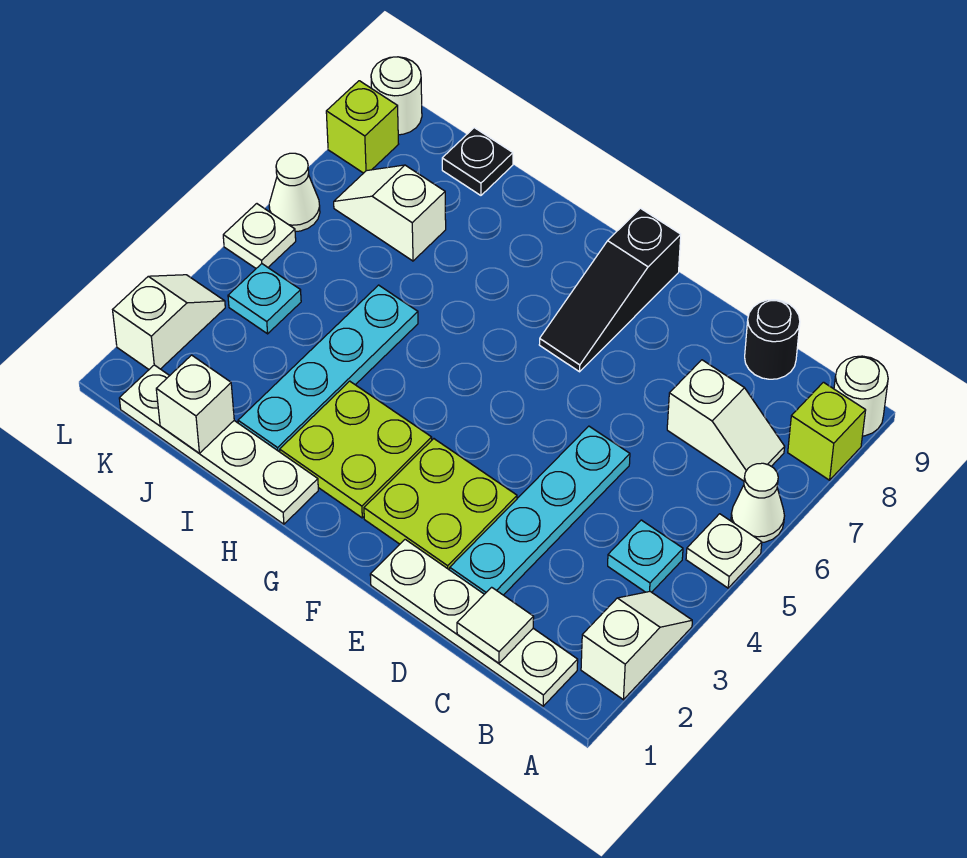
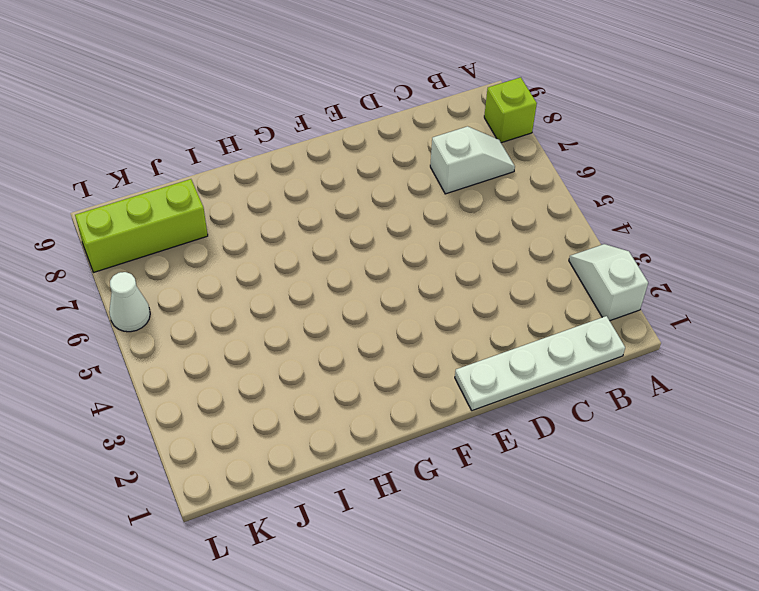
lime brick J8:L8 level 1 -> lime brick L8 level 1
none -> white plate A5 level 1
none -> white cone A6 level 1
none -> white round brick A9 level 1

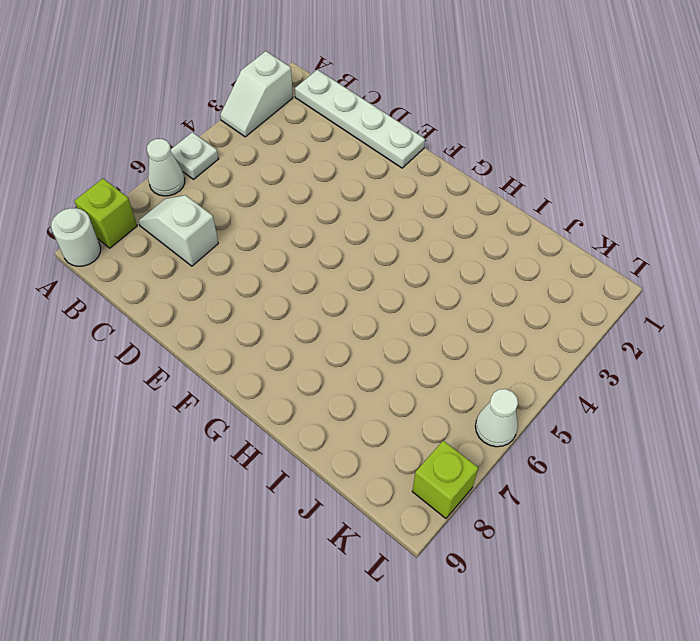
none -> cyan plate B4 level 1
none -> black round brick C9 level 1
none -> cyan plate D2:D5 level 1

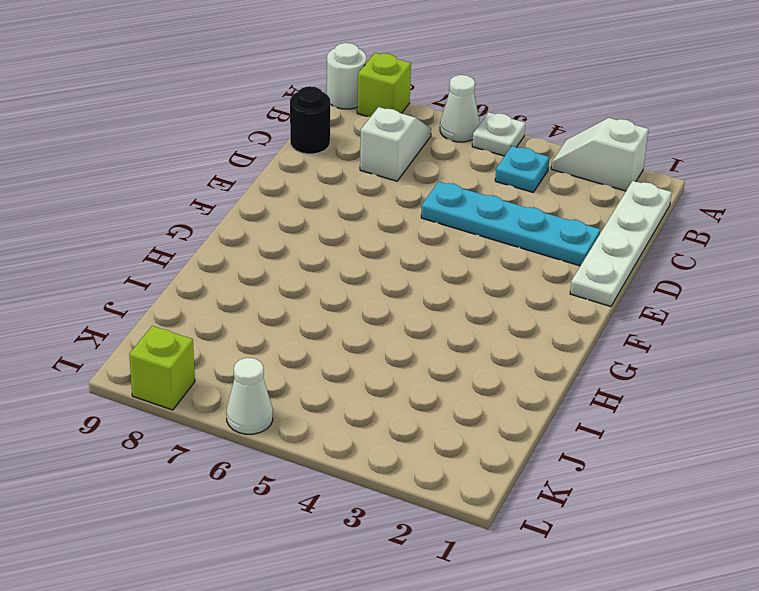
none -> lime plate E2:F3 level 1
none -> black slope F7:F9 level 1 top 9
none -> lime plate G2:H3 level 1

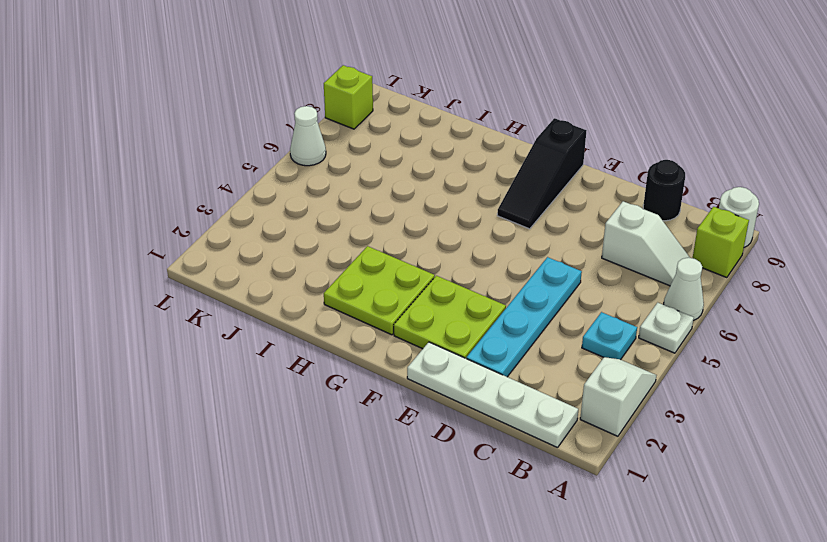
none -> white plate H1:K1 level 1
none -> cyan plate I2:I5 level 1
none -> white slope J7:K7 level 1 top J

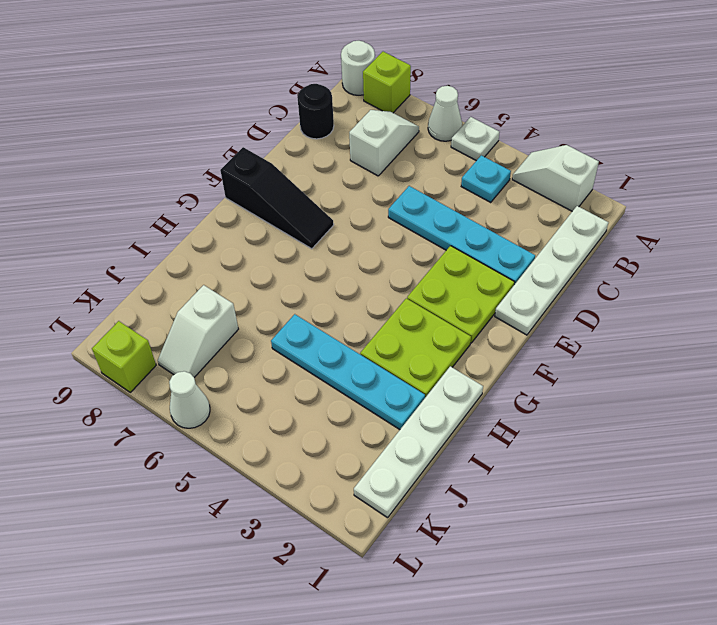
none -> black plate J9 level 1
none -> cyan plate K4 level 1
none -> white slope L2:L3 level 1 top 2

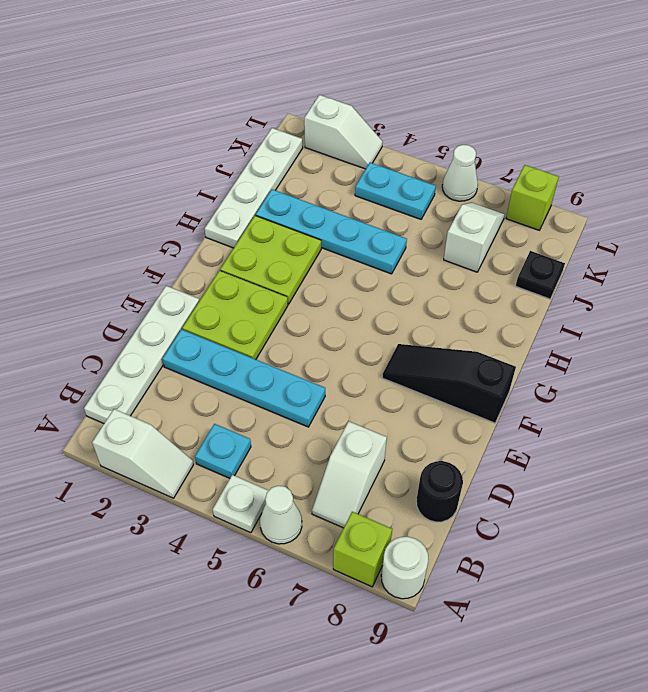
cyan plate K4:K5 level 1 -> cyan plate K4 level 1
none -> white plate L5 level 1
none -> white round brick L9 level 1
none -> white tile C1 level 2

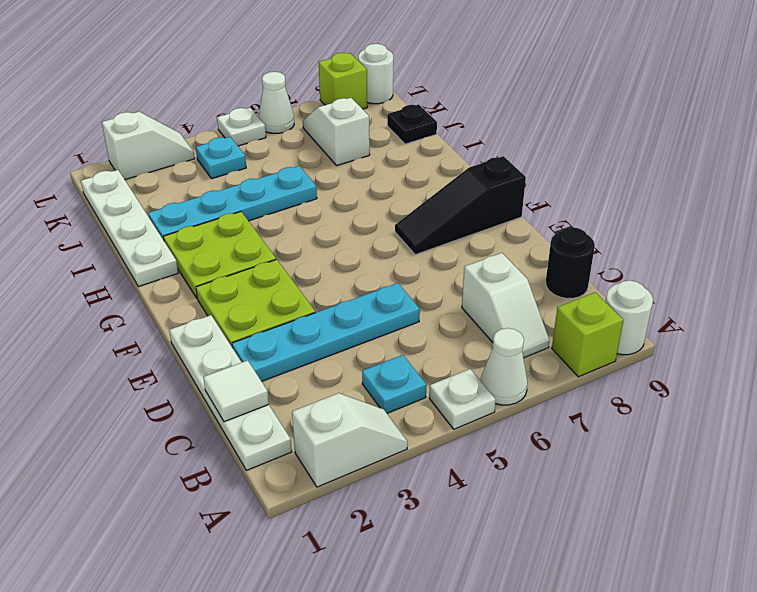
none -> white brick J1 level 2

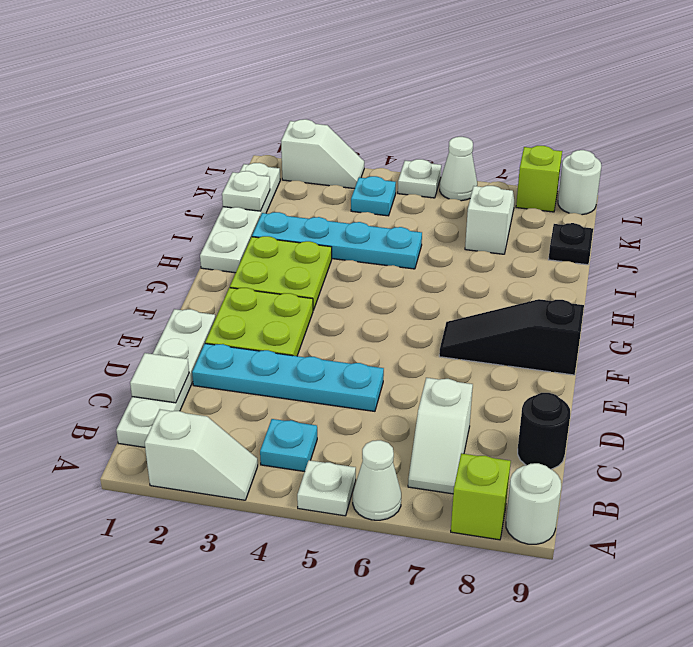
white plate J1 level 2 -> white brick J1 level 2

